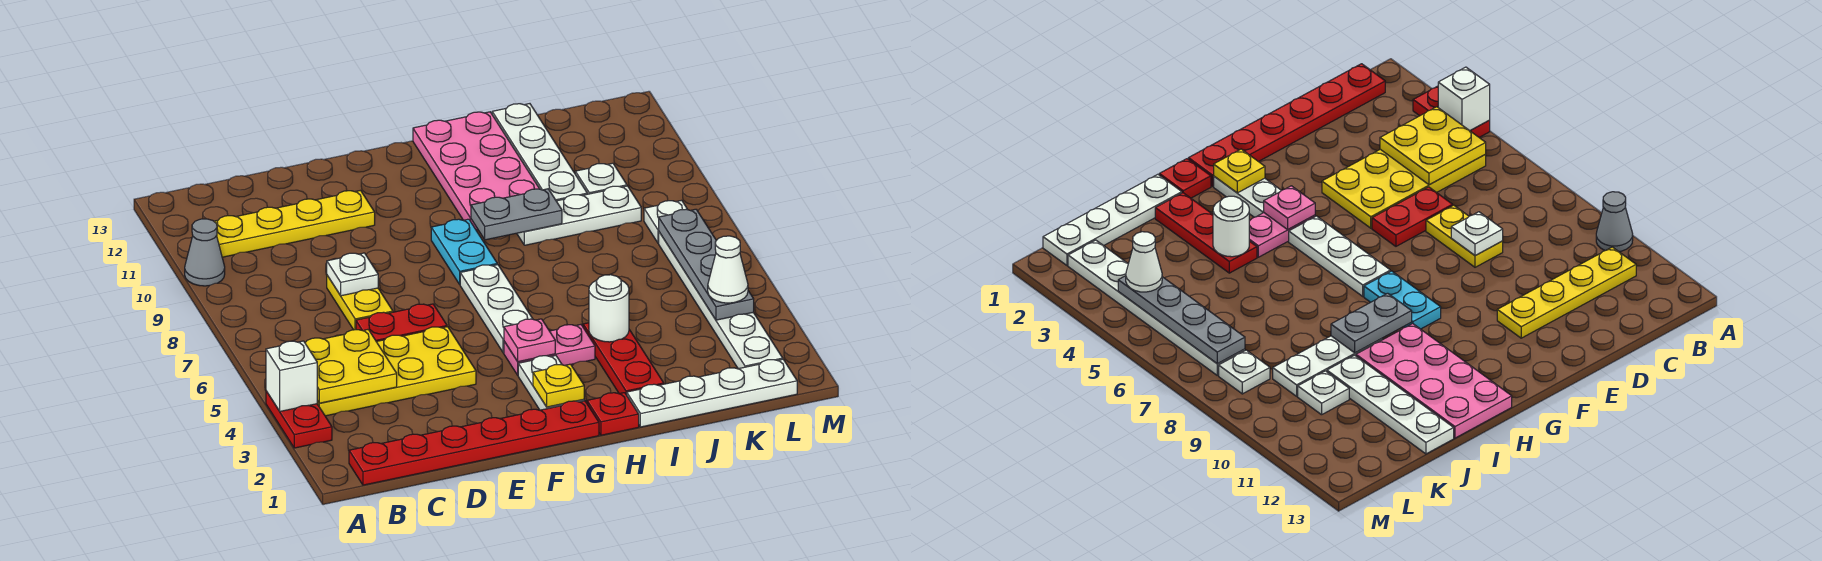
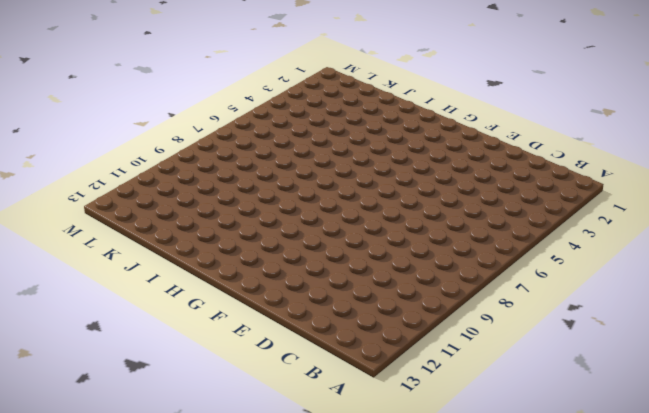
none -> red plate A3:A4 level 1
none -> grey cone A10 level 1
none -> red plate B1:G1 level 1

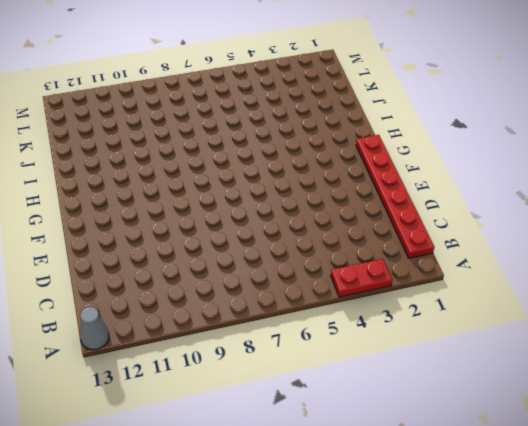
grey cone A13 level 1 -> grey cone A10 level 1
none -> yellow plate B4:E5 level 1
none -> yellow plate B11:E11 level 1
none -> red plate D6:E6 level 1

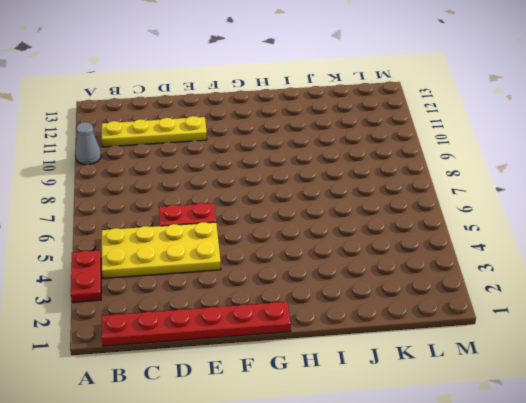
none -> yellow plate D7:D8 level 1
none -> white plate G2:G3 level 1
none -> pink plate G4:H4 level 1

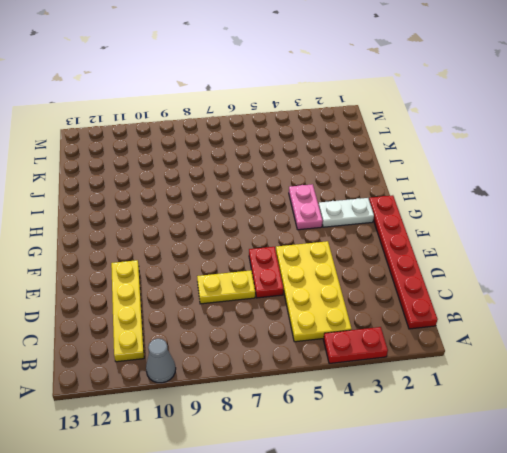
none -> white plate G5:G7 level 1
none -> cyan plate G8:G9 level 1
none -> red plate H1 level 1

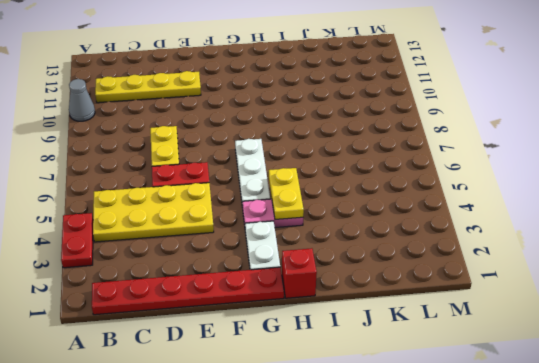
red brick H1 level 1 -> red plate H1 level 1
yellow plate H4:H5 level 2 -> none
none -> cyan plate G8:G9 level 1
none -> pink plate H10:I13 level 1
none -> white plate I1:L1 level 1

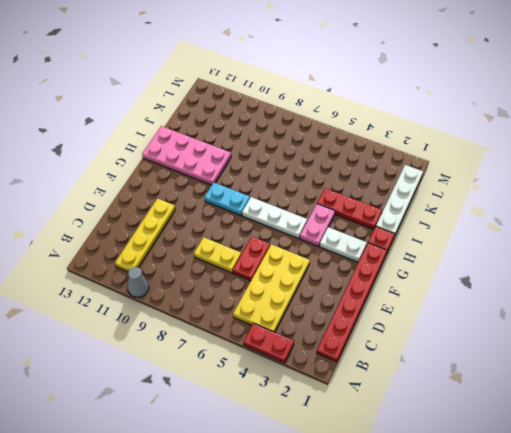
none -> white plate I9:K9 level 1
none -> white plate J10:J13 level 1
none -> white plate K10 level 1

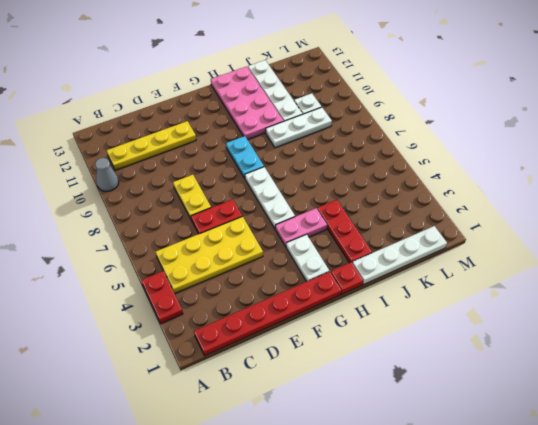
none -> white plate L2:L7 level 1
none -> white plate L8 level 1
none -> white brick A4 level 2

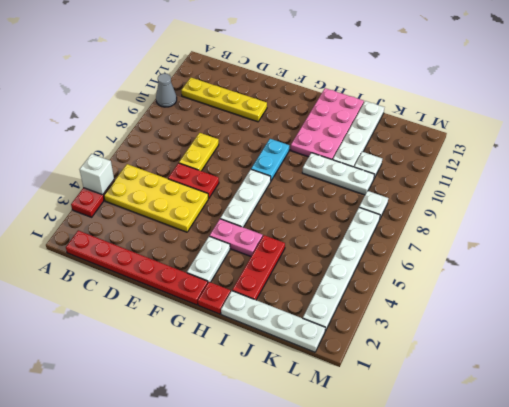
none -> yellow plate B4:C5 level 2
none -> white plate D8 level 2
none -> yellow plate G2 level 2

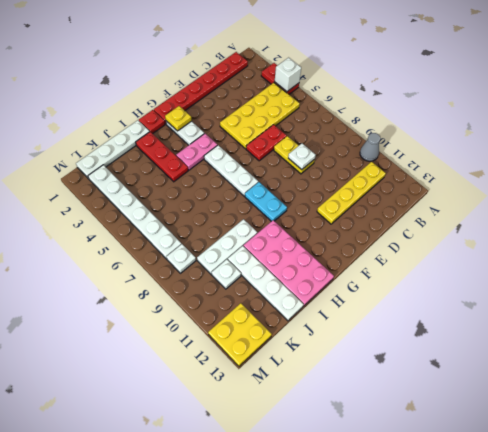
yellow plate L12:M13 level 1 -> yellow plate B4:C5 level 2
none -> pink plate G4 level 2
none -> grey plate H9:I9 level 2
none -> white round brick I4 level 2

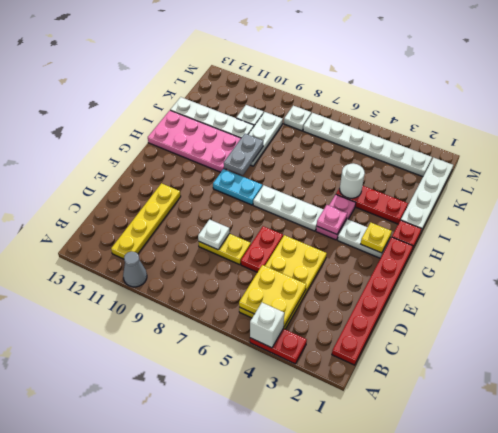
none -> grey plate L4:L7 level 2
none -> white cone L4 level 3

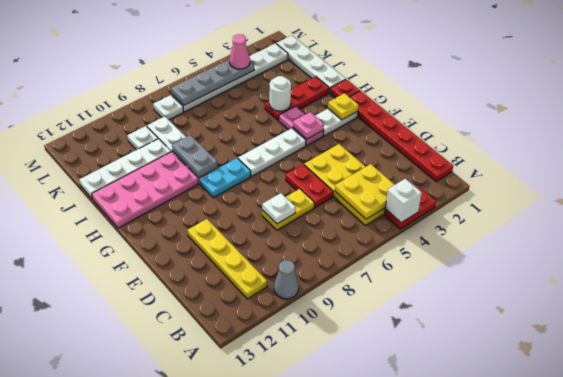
pink cone L4 level 3 -> white cone L4 level 3

